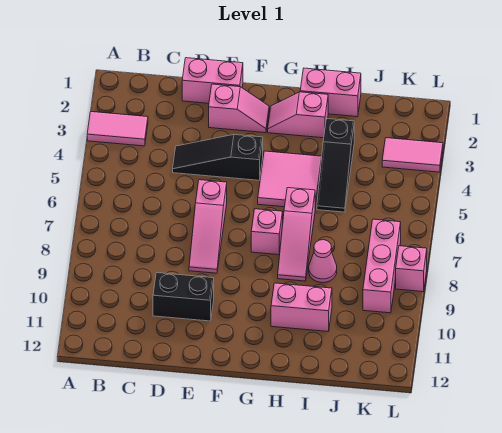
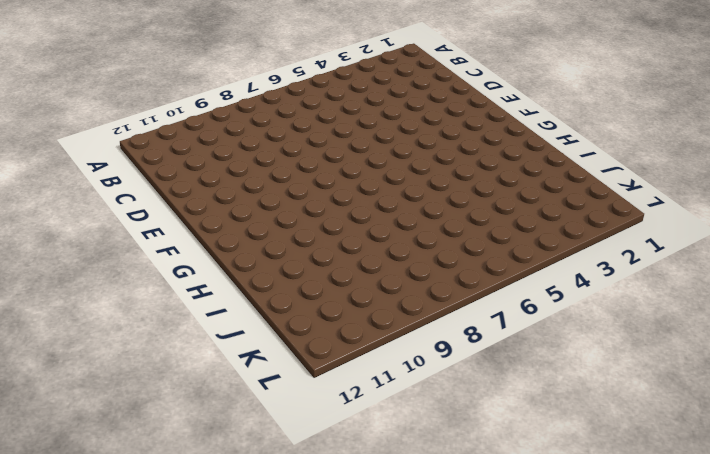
none -> pink tile A3:B3 level 1
none -> pink brick D1:E1 level 1
none -> black slope D4:F4 level 1 top F

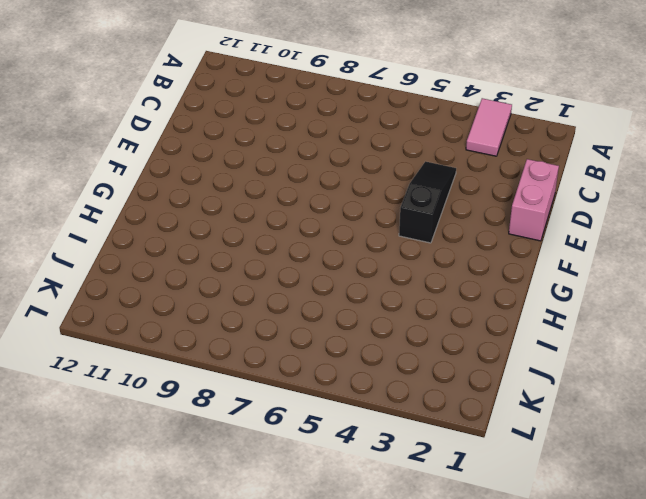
none -> black brick D10:E10 level 1
none -> pink slope E2:F2 level 1 top E
none -> pink slope E6:E8 level 1 top 6

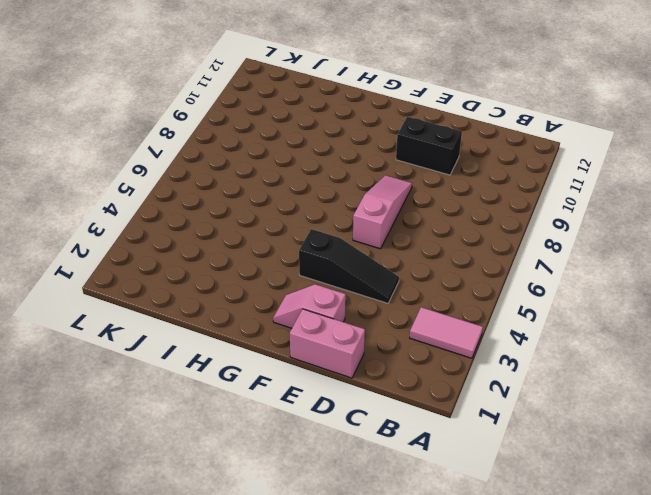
none -> pink slope G2:H2 level 1 top H
none -> pink tile G4:H5 level 1
none -> pink brick G7 level 1

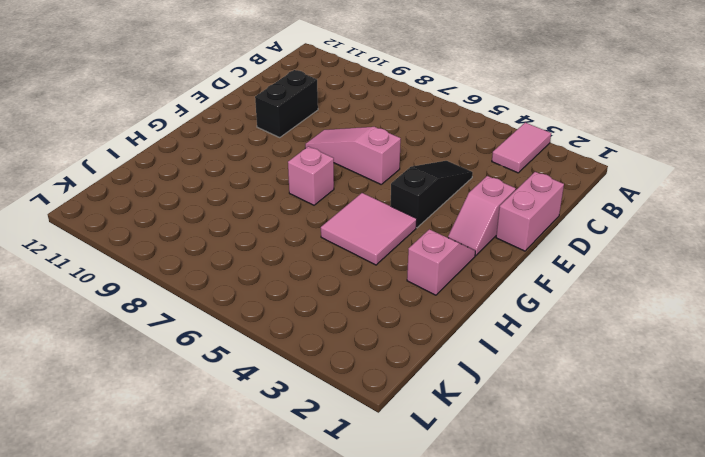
none -> pink brick H1:I1 level 1
none -> pink slope H6:H8 level 1 top 6
none -> pink brick H10:I10 level 1

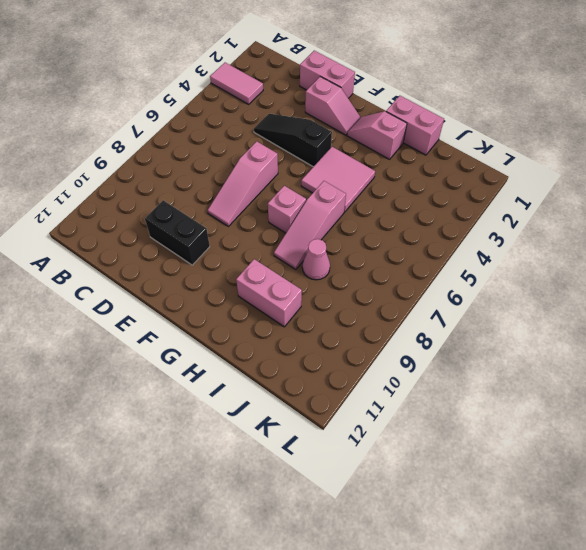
none -> black slope I3:I5 level 1 top 3
none -> pink tile K3:L3 level 1
none -> pink brick K7:K9 level 1

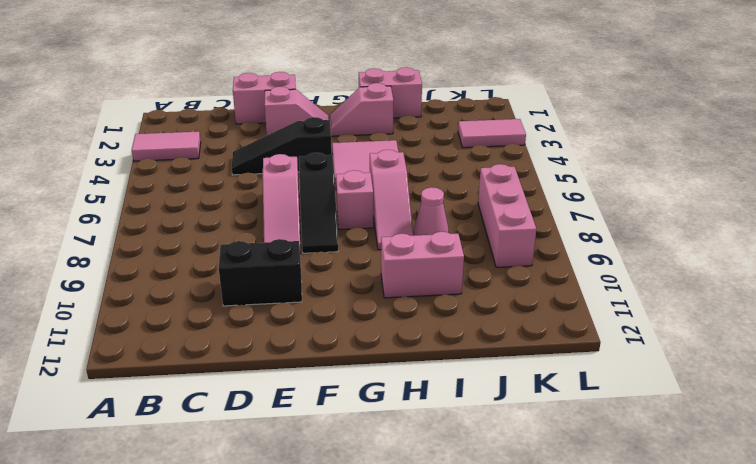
black slope F6:F8 level 1 top 6 -> black slope I3:I5 level 1 top 3
none -> pink brick L8 level 1

